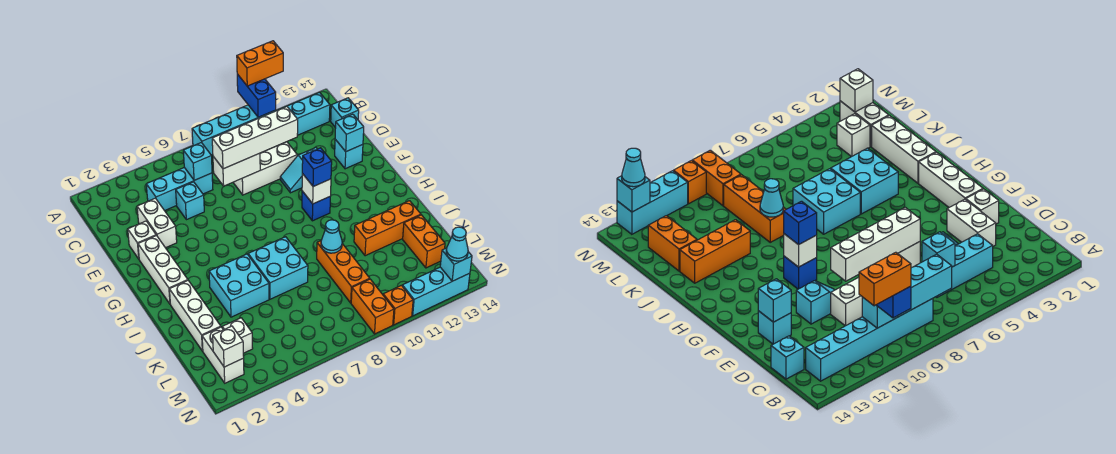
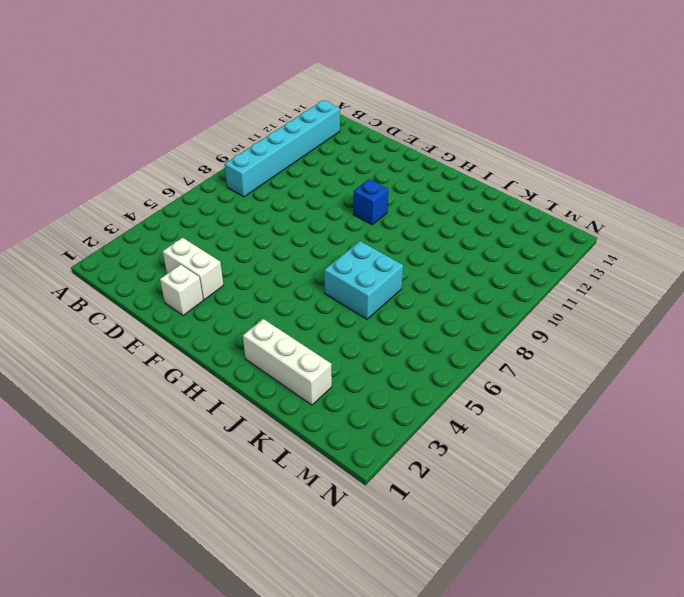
none -> cyan brick C4:C6 level 1
none -> cyan brick C14 level 1
none -> cyan brick D5 level 1
none -> white brick D8:D10 level 1

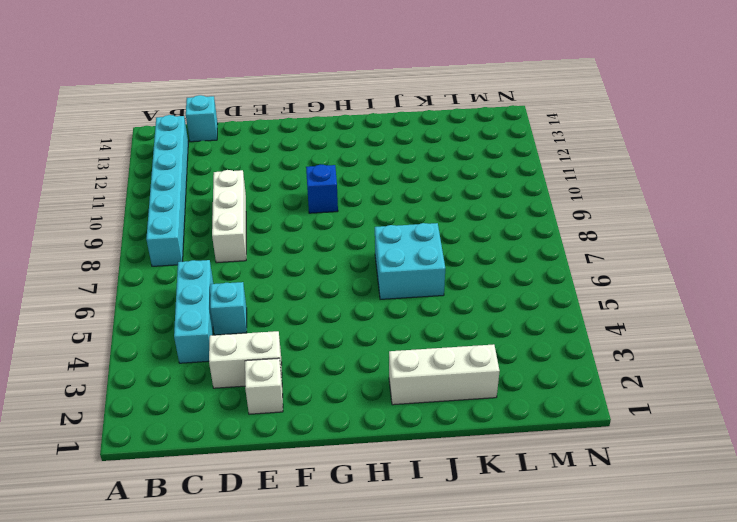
none -> cyan slope E10:E11 level 1 top 11
none -> cyan brick E13 level 1
none -> white brick F2:H2 level 1
none -> cyan brick I4:J5 level 1

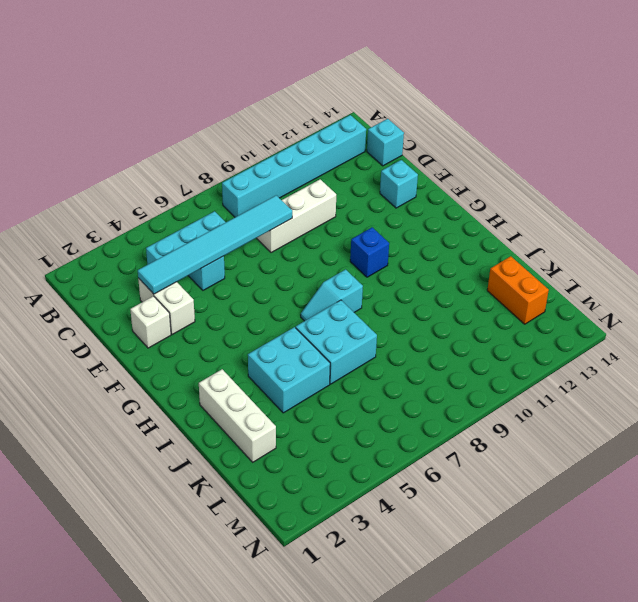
cyan tile D3:D8 level 2 -> white brick D7:D8 level 2
cyan slope H7:H8 level 1 top 8 -> cyan slope E10:E11 level 1 top 11
none -> white brick F2:H2 level 1
none -> orange brick J9:L9 level 1
none -> orange brick J11:J13 level 1
none -> white brick L2:M2 level 1

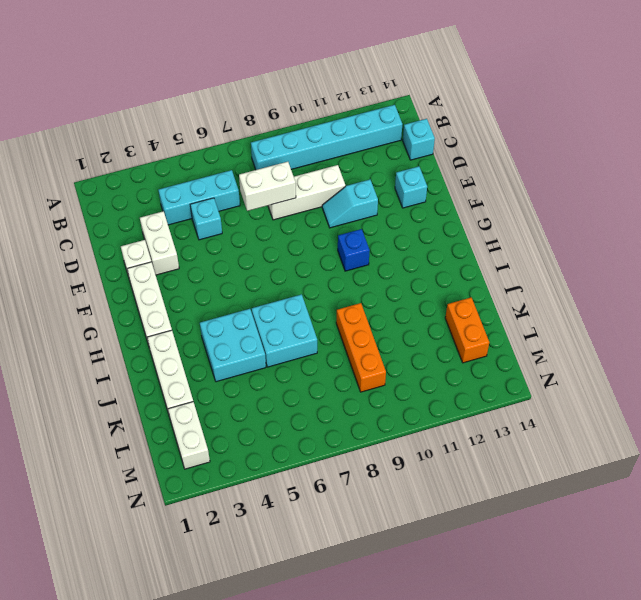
none -> orange brick J11:J13 level 1
none -> white brick L3 level 1
none -> orange brick M9:N9 level 1
none -> orange brick N10 level 1

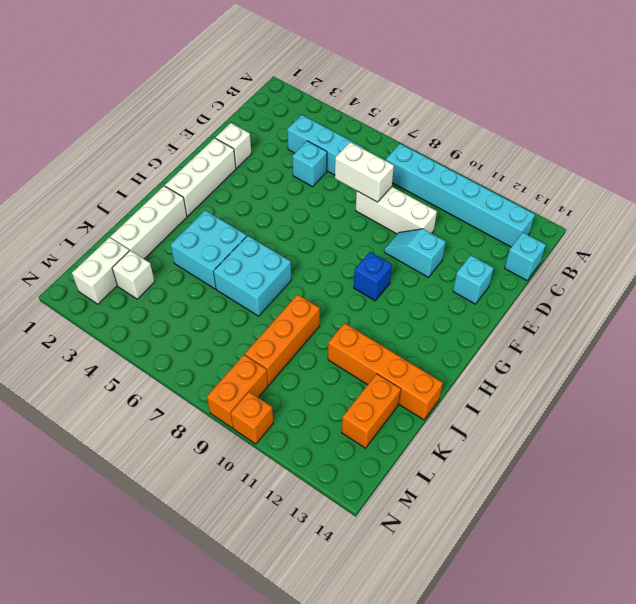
orange brick J11:J14 level 1 -> orange brick J11:J13 level 1
none -> white brick D3:E3 level 1
none -> cyan brick N11:N13 level 1
none -> cyan brick B7:B10 level 2
none -> cyan brick C6 level 2

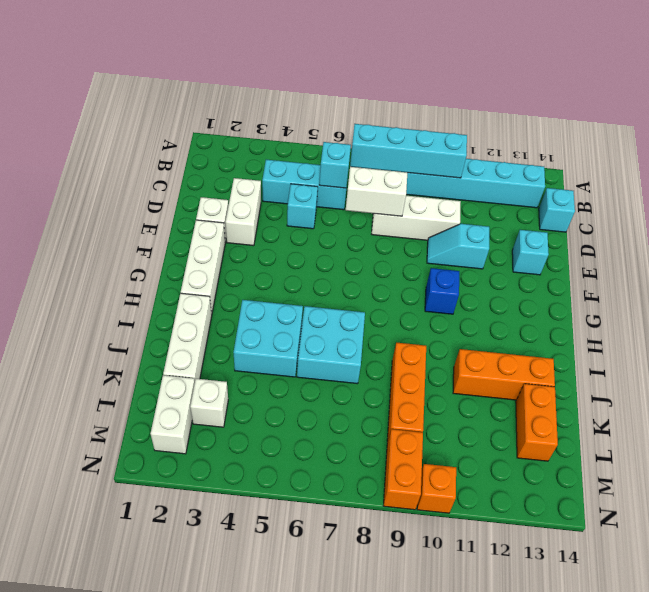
none -> cyan brick N11:N13 level 1
none -> cyan brick E13 level 2
none -> white brick G10 level 2
none -> cyan cone J9 level 2

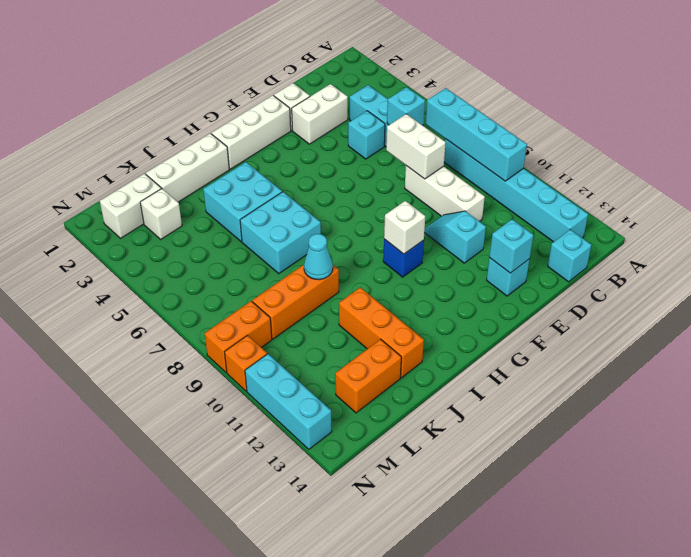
none -> white brick M2 level 2
none -> cyan brick N13 level 2
none -> blue brick A10:B10 level 3
none -> white brick D7:D10 level 3

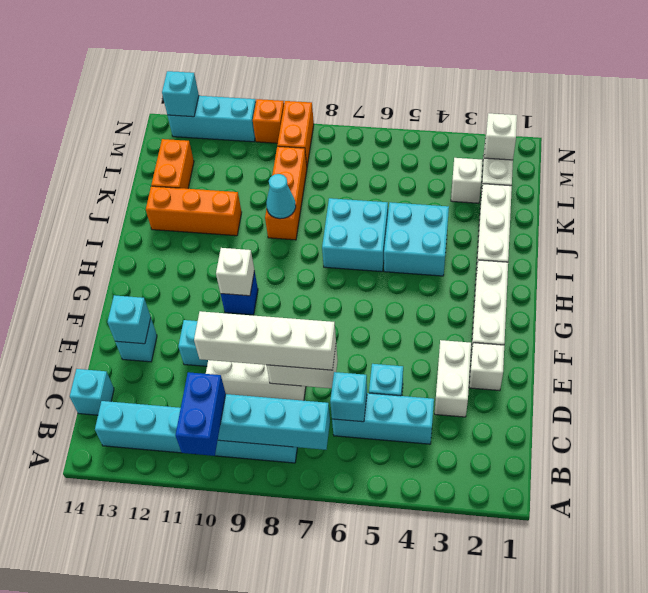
none -> blue brick G10 level 3
none -> cyan cone N13 level 3
none -> orange brick A10:A11 level 4

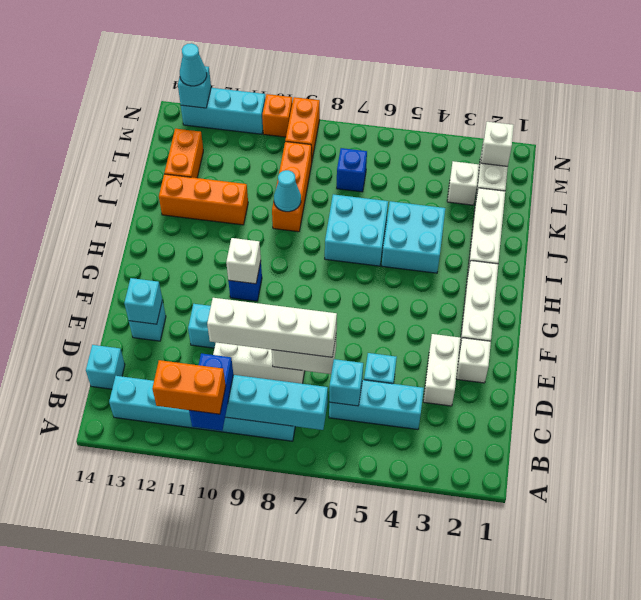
blue brick L7 level 1 -> blue brick G10 level 3

